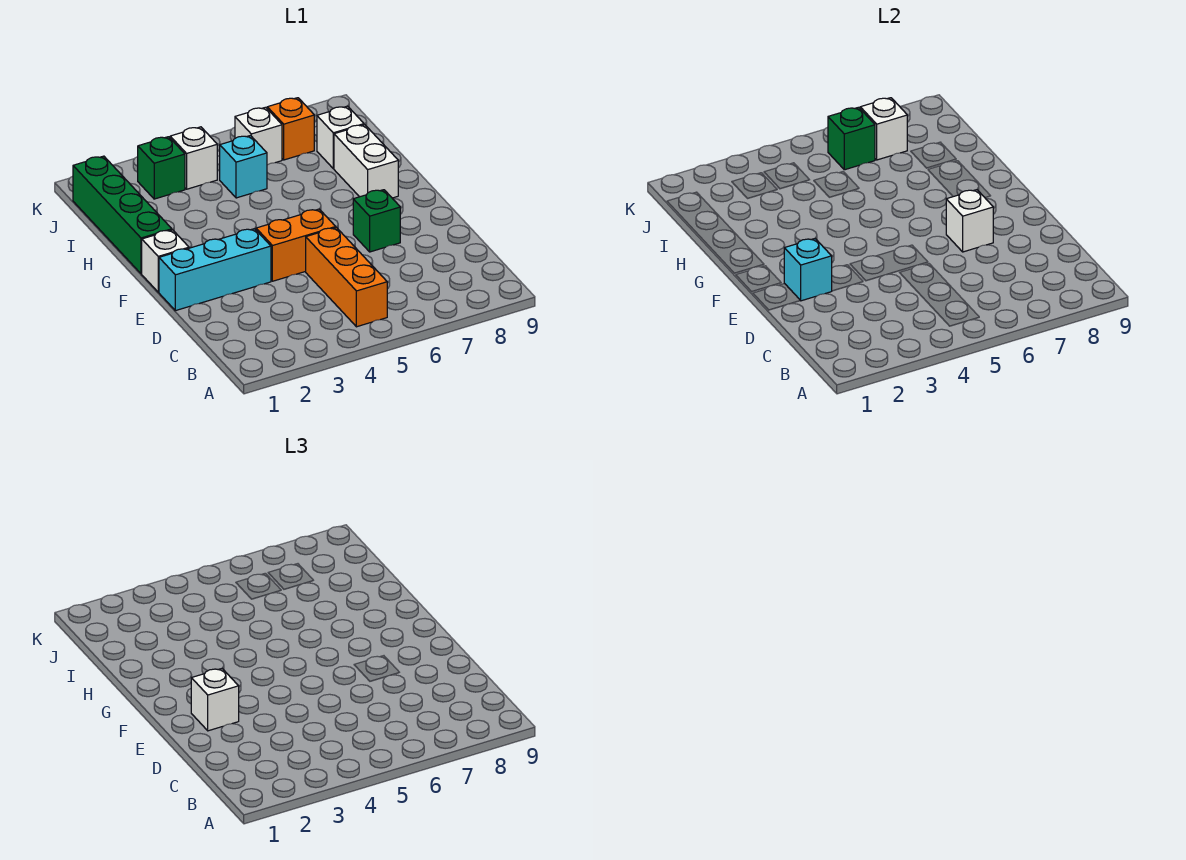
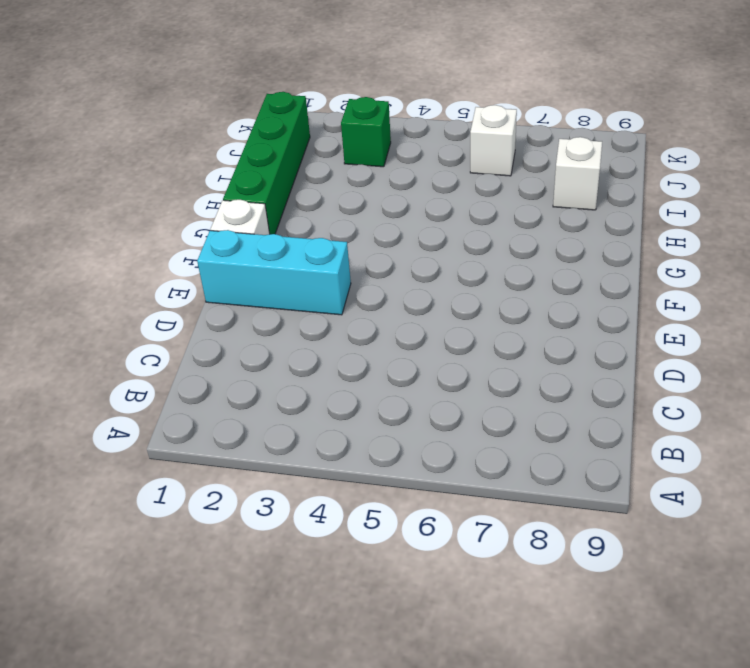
none -> orange brick B5:D5 level 1
none -> orange brick E4:E5 level 1
none -> green brick E7 level 1

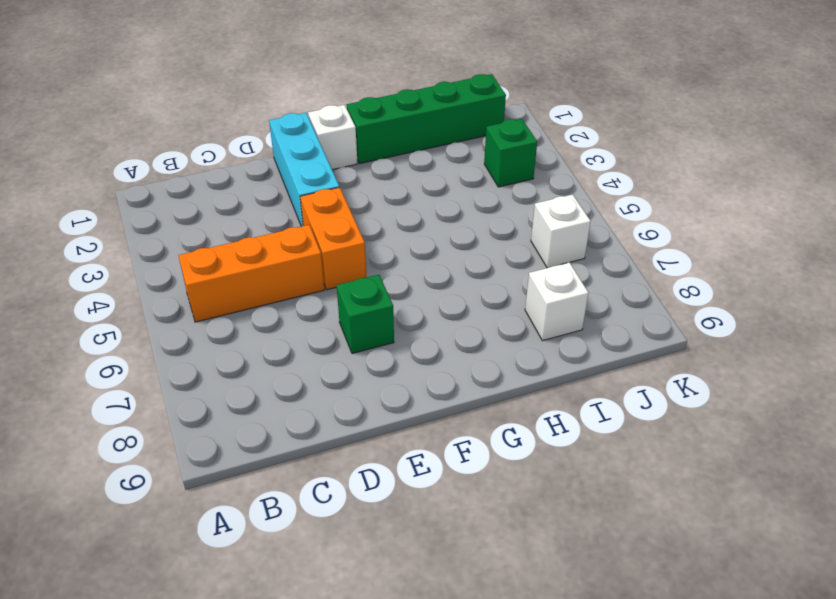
none -> white brick G8:H8 level 1
none -> cyan brick I5 level 1
none -> white brick J4 level 1

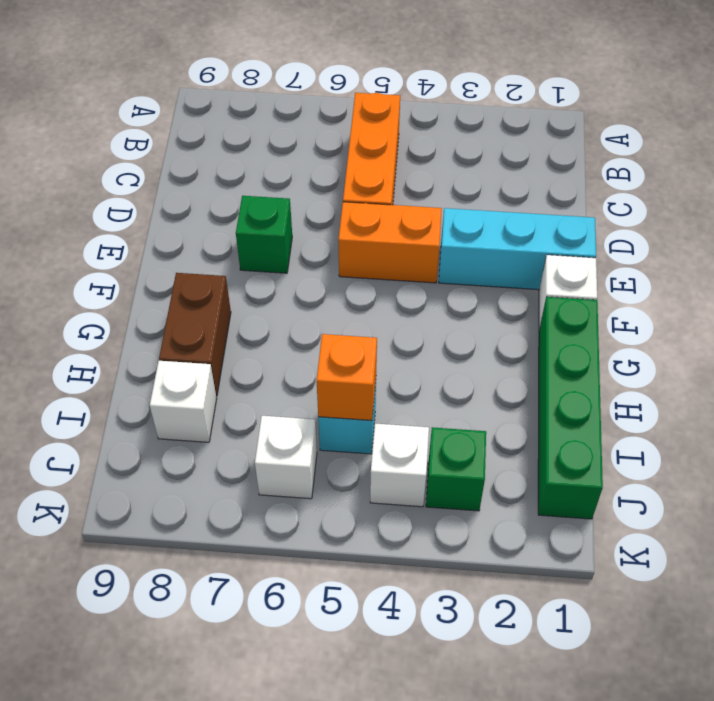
brown brick G8:H8 level 1 -> white brick G8:H8 level 1
orange brick I5 level 2 -> orange brick J7 level 1
none -> cyan brick E2 level 2
none -> white brick E7 level 2
none -> green brick J6 level 2

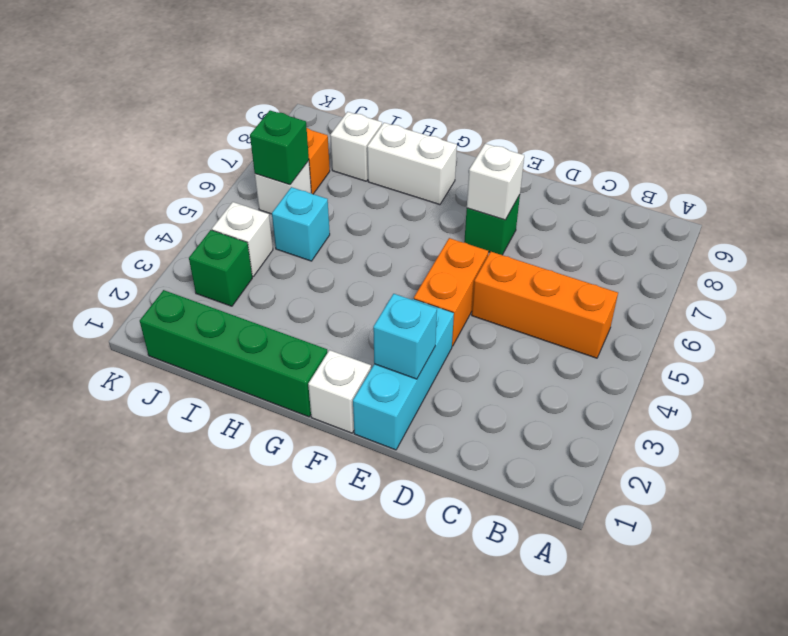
none -> white brick J7 level 2
none -> white brick E2 level 3

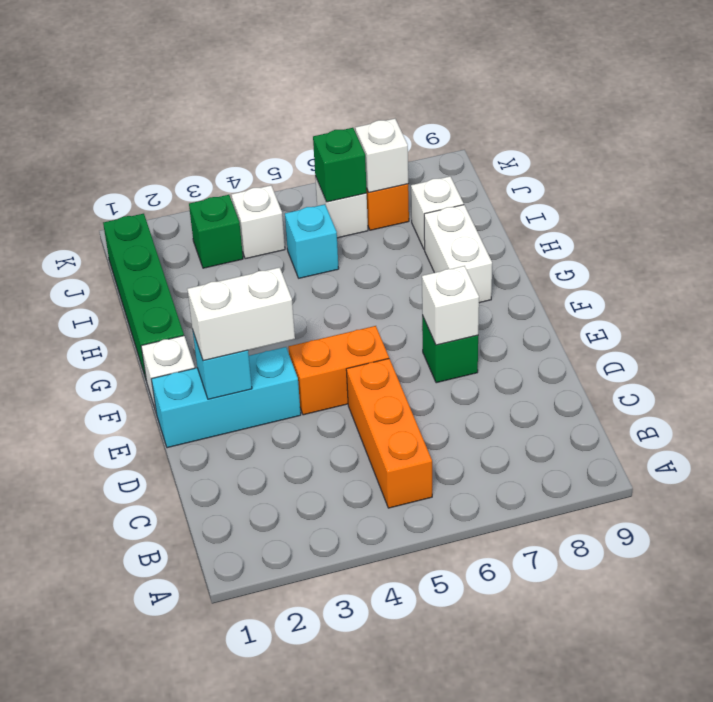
white brick E2:E3 level 3 -> white brick E2 level 3

